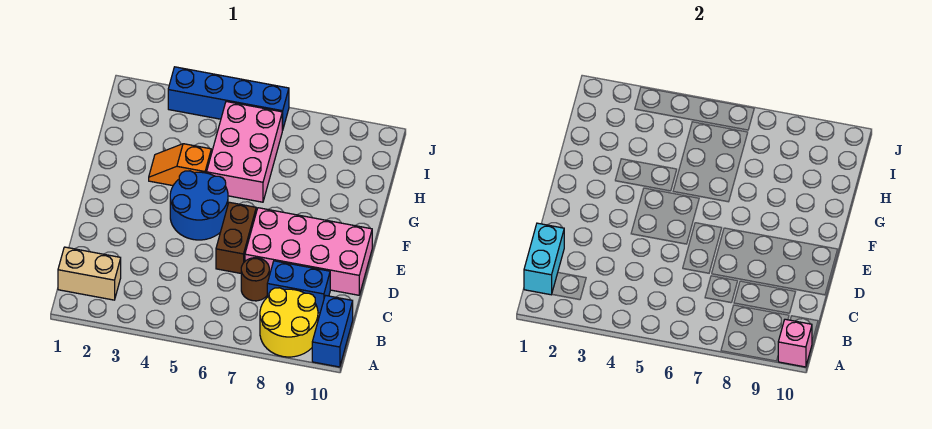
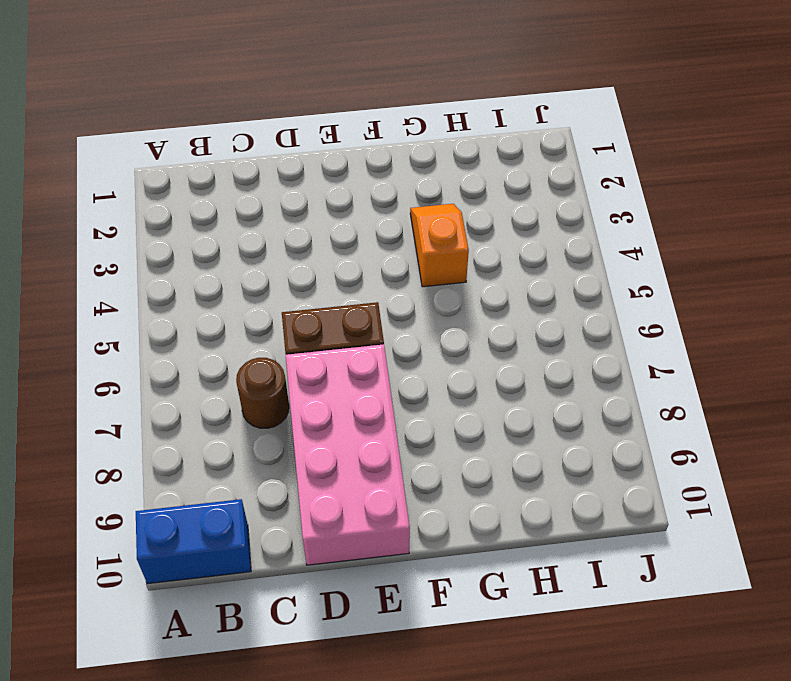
none -> yellow round brick A8:B9 level 1
none -> tan brick B1:B2 level 1
none -> blue brick C8:C9 level 1

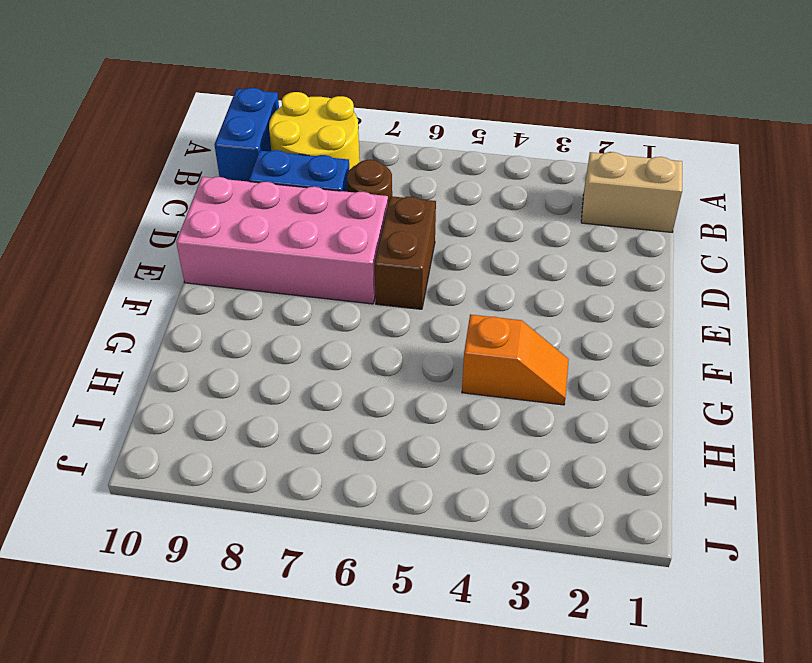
none -> blue round brick E4:F5 level 1
none -> pink brick G5:I6 level 1
none -> blue brick J3:J6 level 1

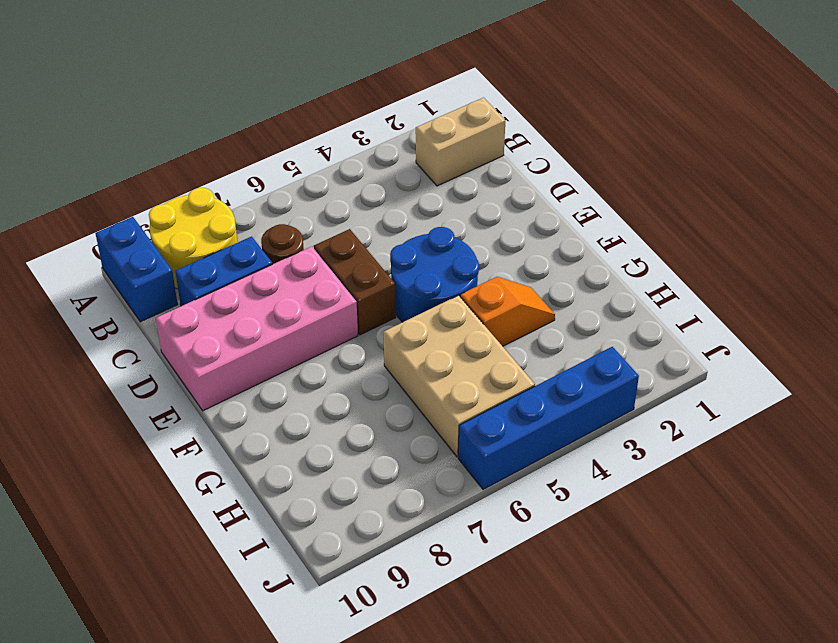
tan brick G5:I6 level 1 -> pink brick G5:I6 level 1
none -> pink brick A10 level 2
none -> cyan brick B1:C1 level 2

